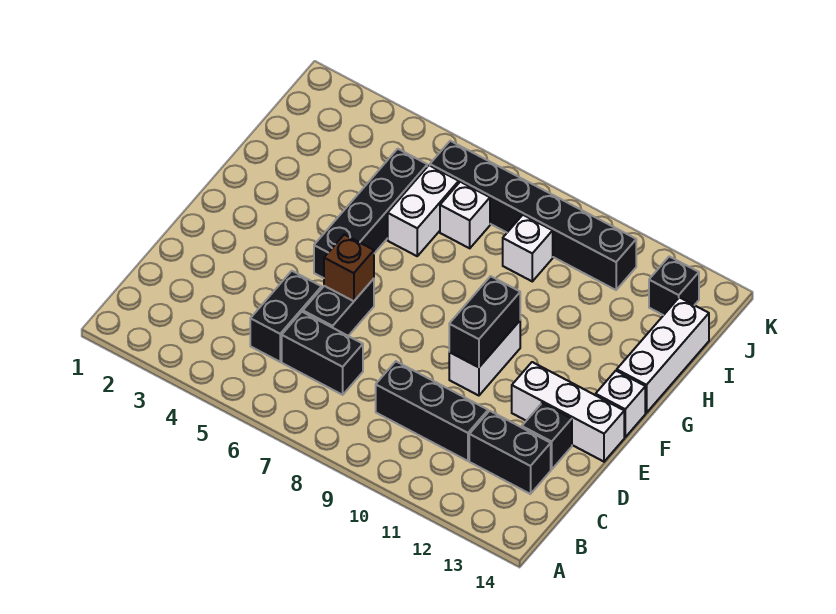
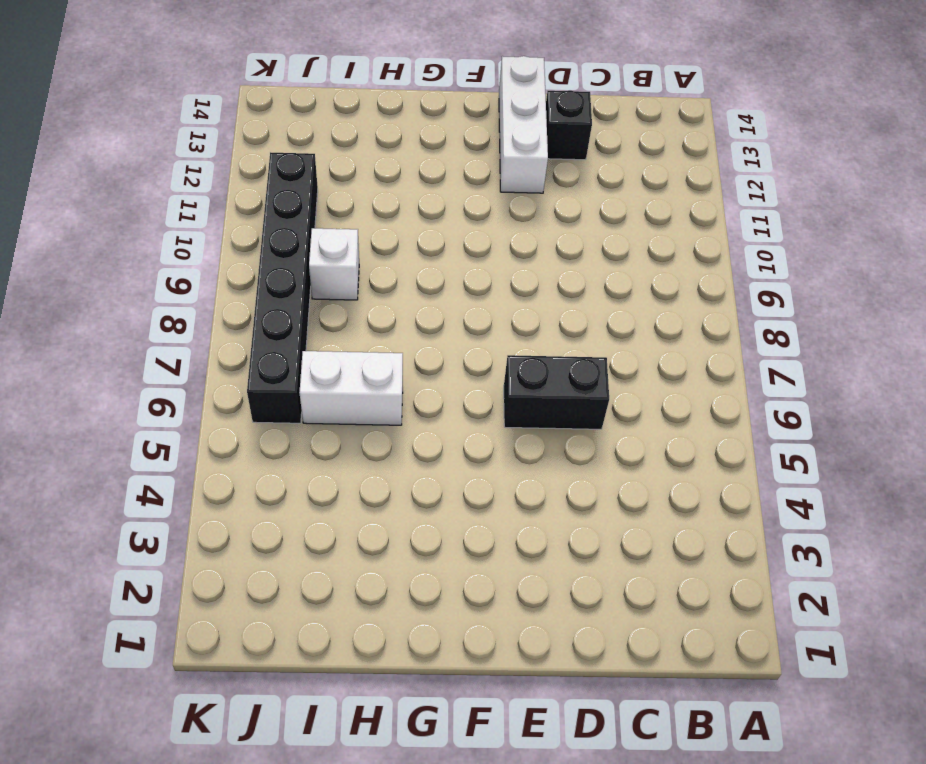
none -> black brick C5:D5 level 1
none -> black brick C6:C7 level 1
none -> black brick C9:C11 level 1

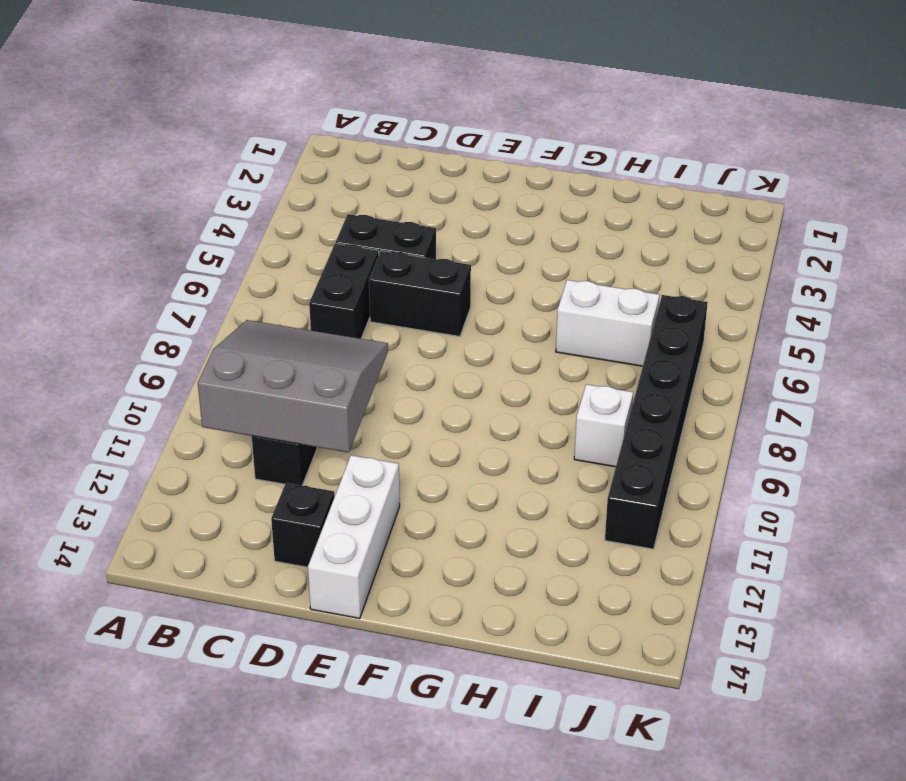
grey slope B9:D11 level 2 top 11 -> none
none -> black brick C12:C13 level 1
none -> white brick E10:F10 level 1
none -> black brick F5:I5 level 1

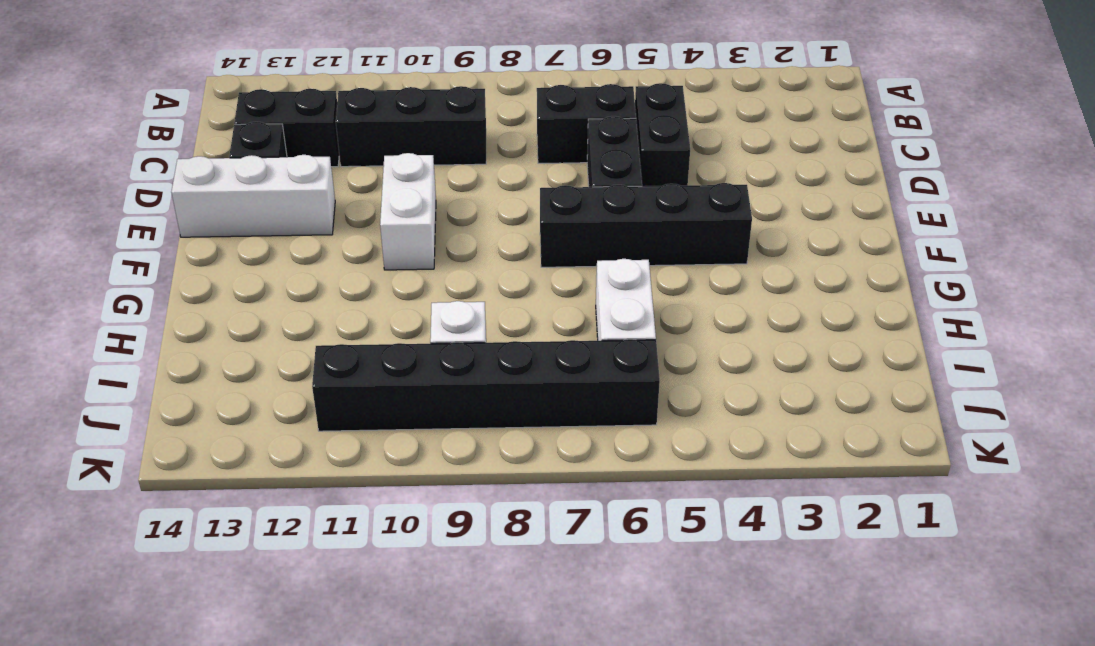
black brick F4:F7 level 1 -> black brick F5:I5 level 1
none -> white brick F14 level 1
none -> white brick G14:I14 level 1
none -> white brick I7 level 1

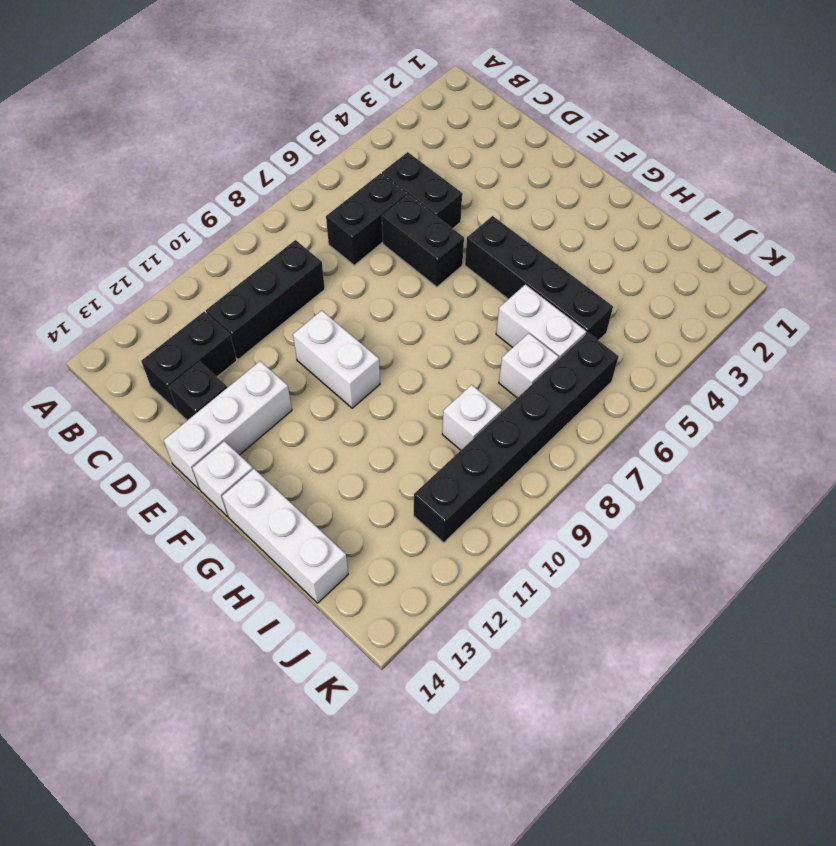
none -> black brick J13 level 1
none -> brown brick E6 level 2
none -> black brick E10:F10 level 2

